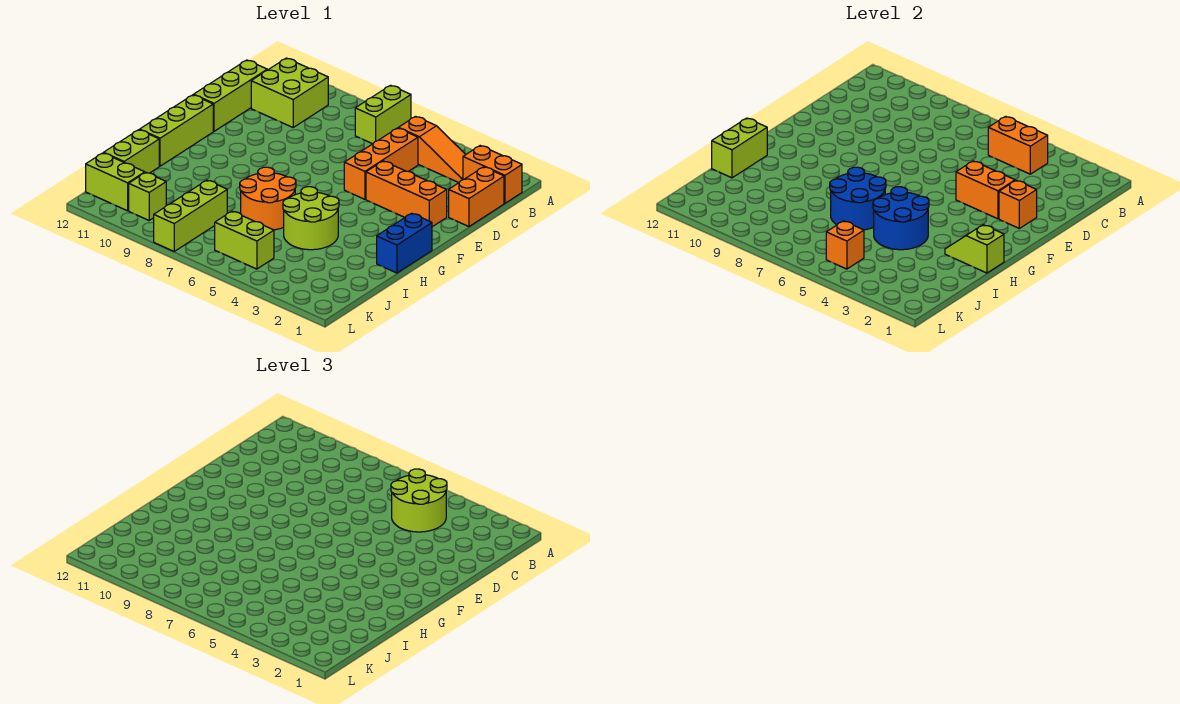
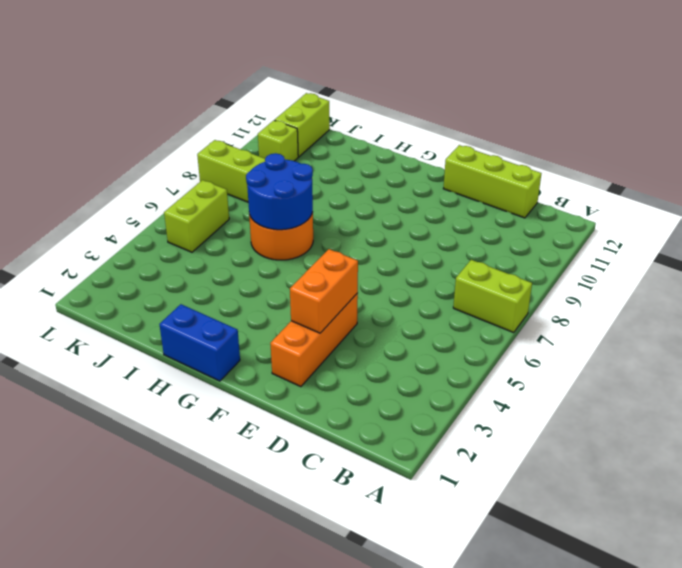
none -> orange brick B1:B2 level 1
none -> orange slope B3:B5 level 1 top 5
none -> lime brick B10:C11 level 1

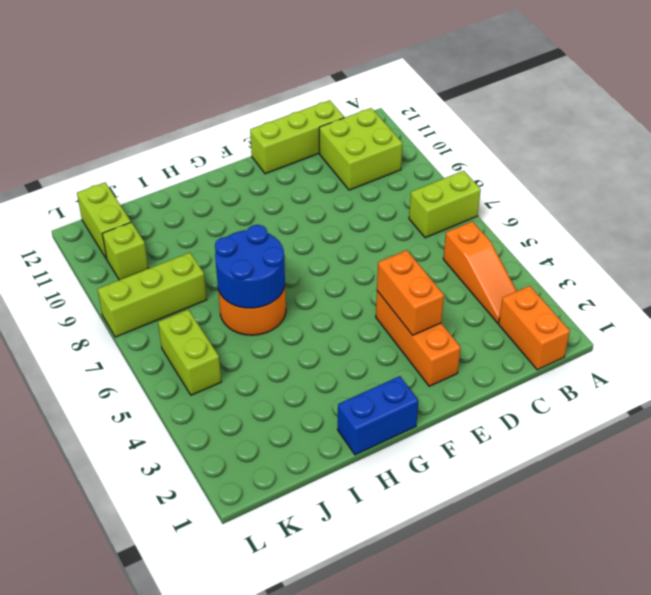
none -> orange brick C1:D1 level 1
none -> orange brick C5:E5 level 1
none -> lime brick F12:H12 level 1

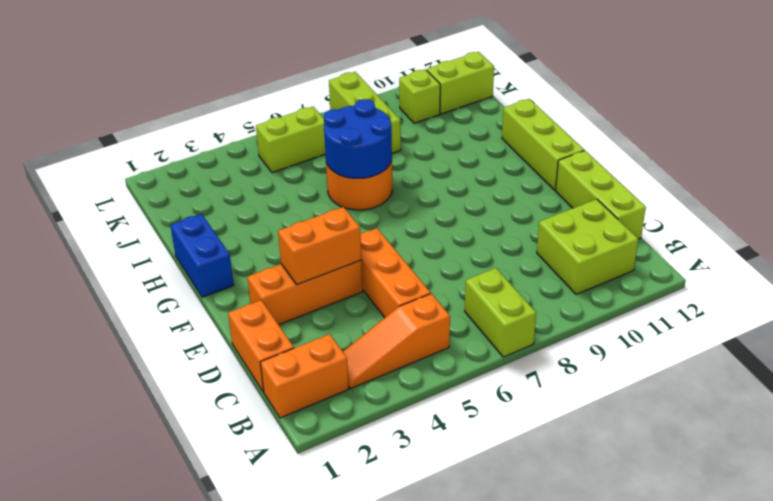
none -> lime round brick H4:I5 level 1
none -> lime brick I12:J12 level 1
none -> orange brick B4:B5 level 2

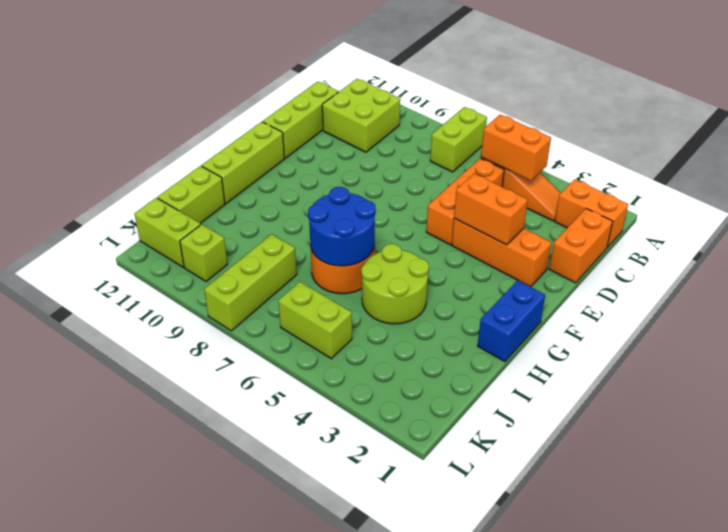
none -> orange brick E2 level 2
none -> lime slope H1:H2 level 2 top 1
none -> blue round brick H4:I5 level 2

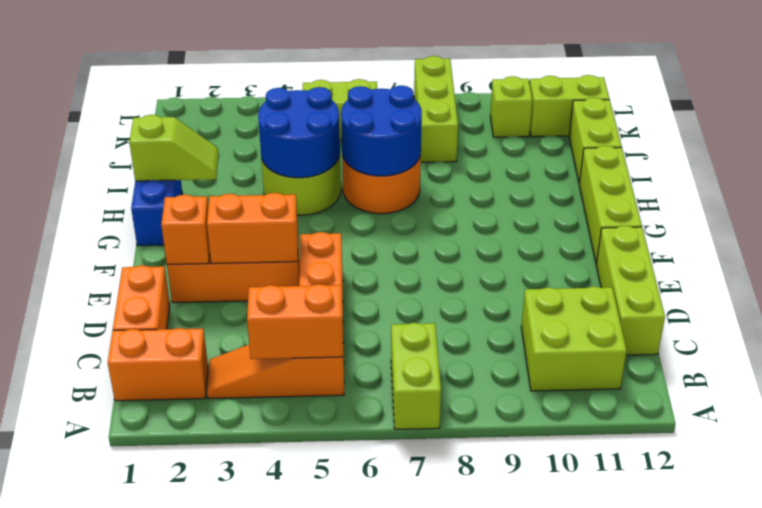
none -> lime brick H12:I12 level 2
none -> orange brick K5 level 2
none -> lime round brick B4:C5 level 3

